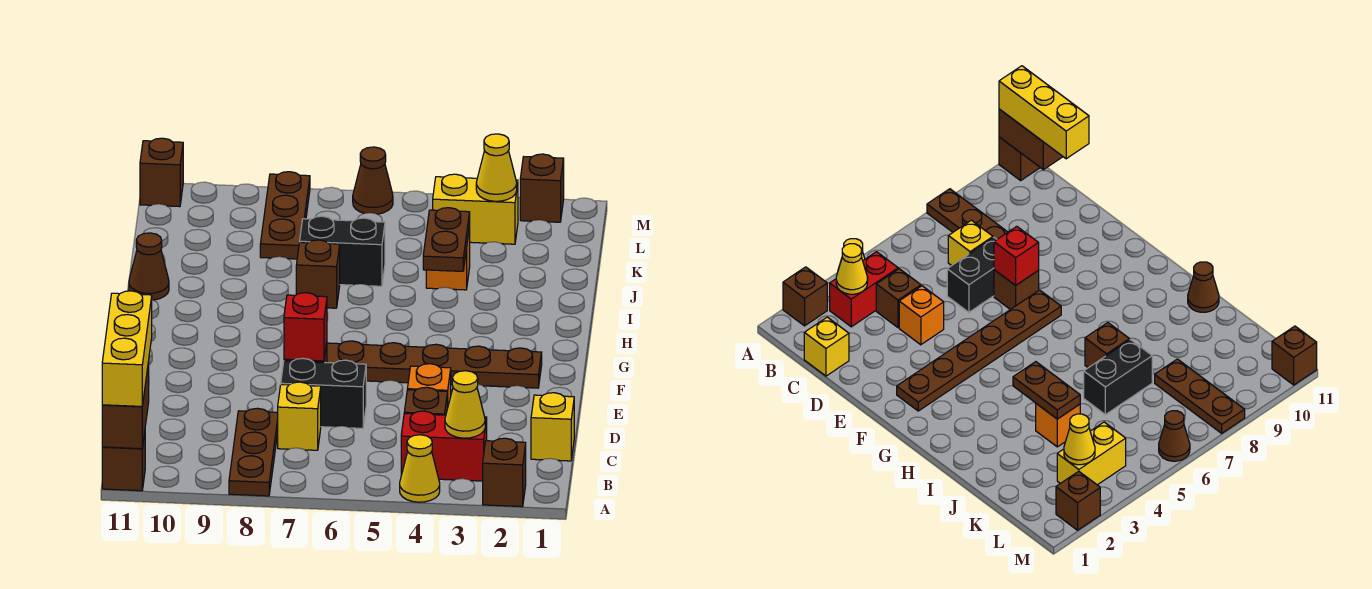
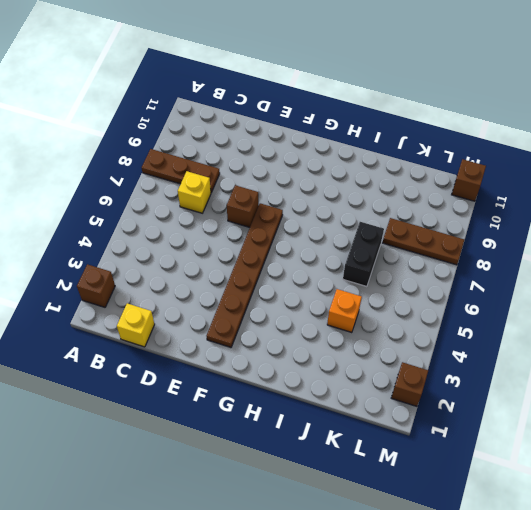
none -> yellow cone A4 level 1
none -> brown brick A11 level 1
none -> red brick B3:B4 level 1

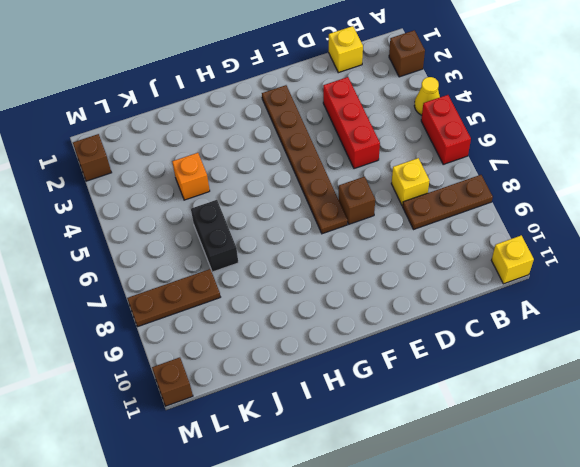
red brick A5:A6 level 1 -> red brick B3:B4 level 1
yellow brick A11 level 1 -> brown brick A11 level 1
red brick D3:D5 level 1 -> orange brick D4 level 1
none -> brown brick C4 level 1
none -> black brick D6:D7 level 1
none -> brown brick I7 level 1

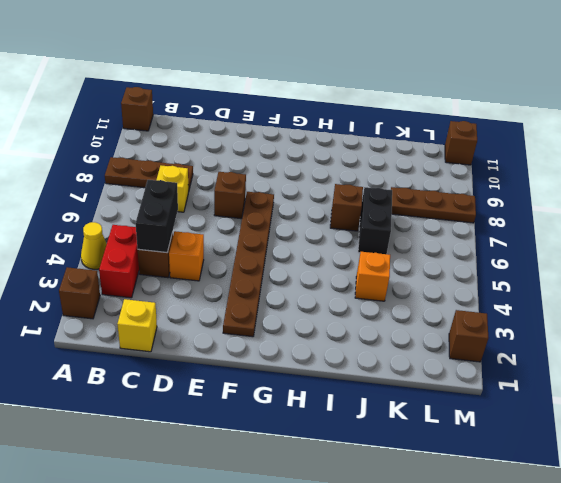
black brick C4:C5 level 2 -> black brick D6:D7 level 1
none -> brown cone I11 level 1
none -> yellow brick L3:L4 level 1
none -> brown cone M6 level 1

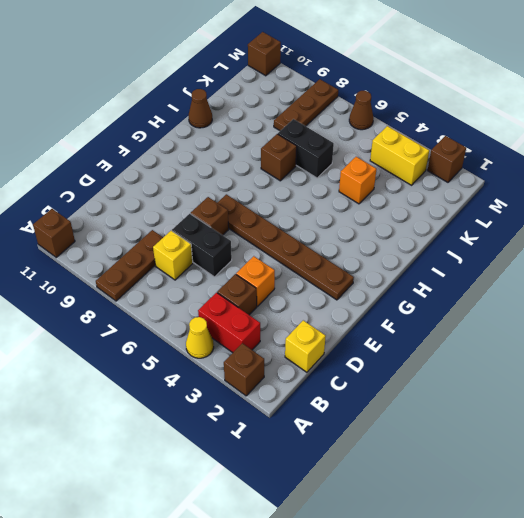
none -> brown brick A11:B11 level 2
none -> yellow cone B3 level 2
none -> red brick E7 level 2

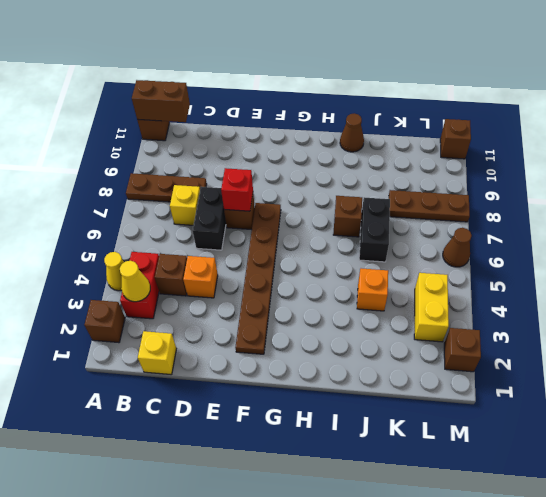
none -> brown plate I4:J4 level 2
none -> yellow cone L3 level 2
none -> yellow brick A11:C11 level 3

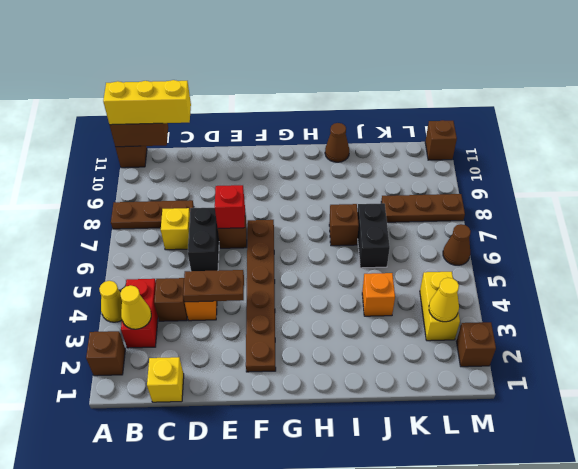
brown plate D4:E4 level 2 -> brown plate I4:J4 level 2

